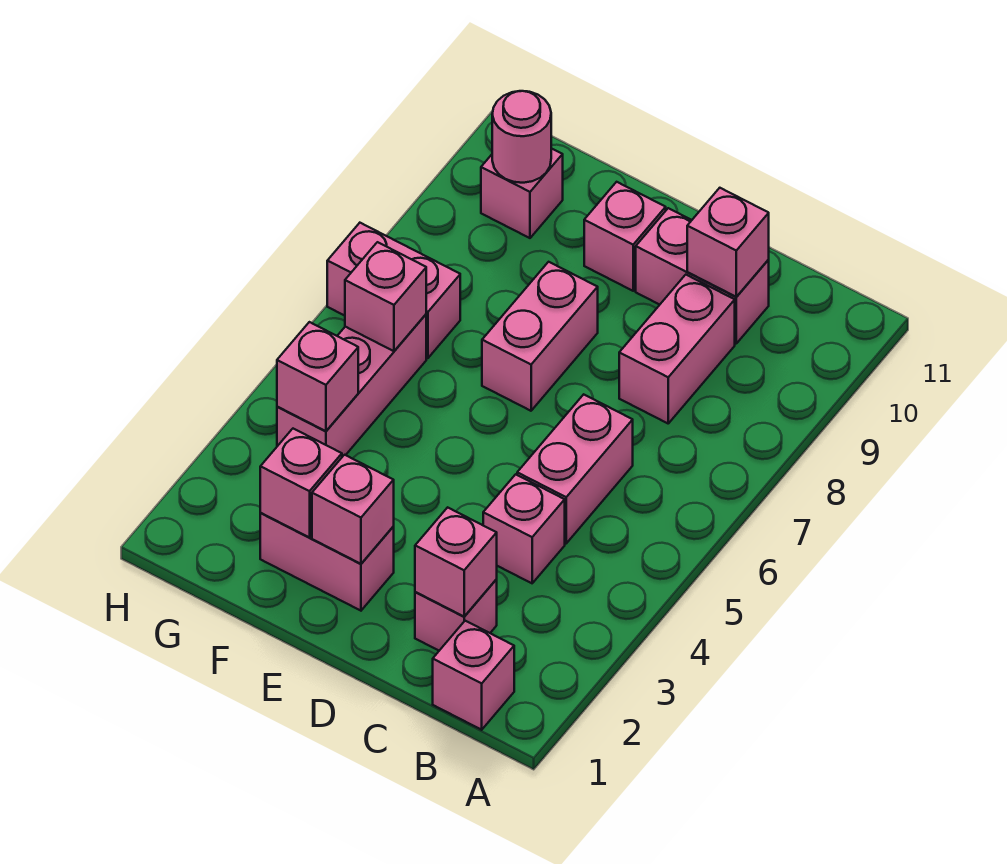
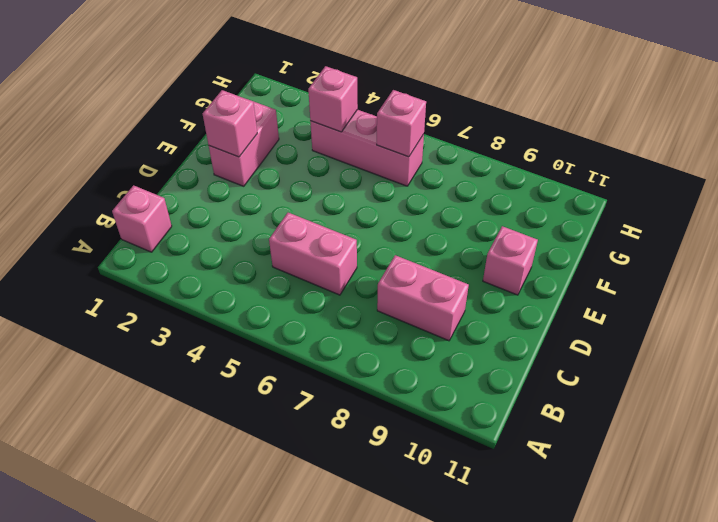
none -> pink brick C2 level 1
none -> pink brick C4 level 1
none -> pink brick C10:D10 level 1

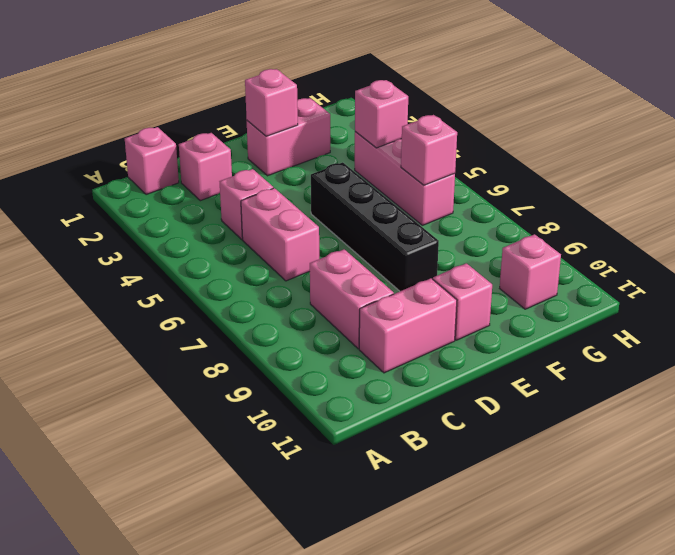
black brick E5:E8 level 1 -> pink brick E7:E8 level 1
none -> pink brick G7:H7 level 1
none -> pink brick C2 level 2
none -> pink brick C10 level 2

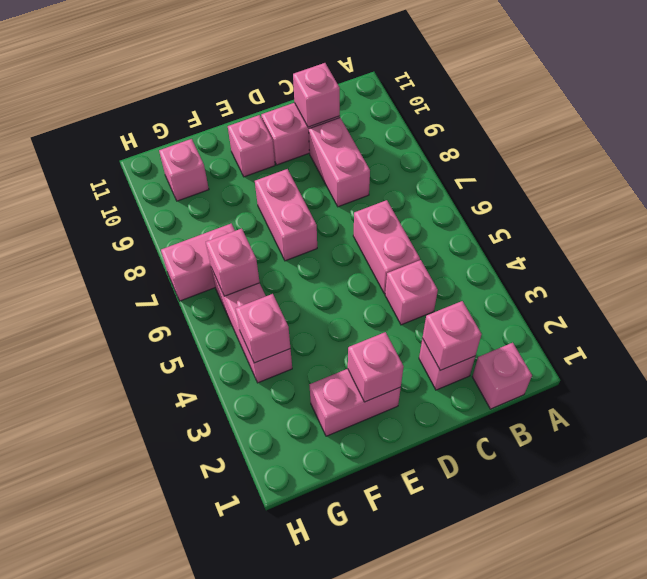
none -> pink brick F2 level 2
none -> pink round brick G10 level 2

